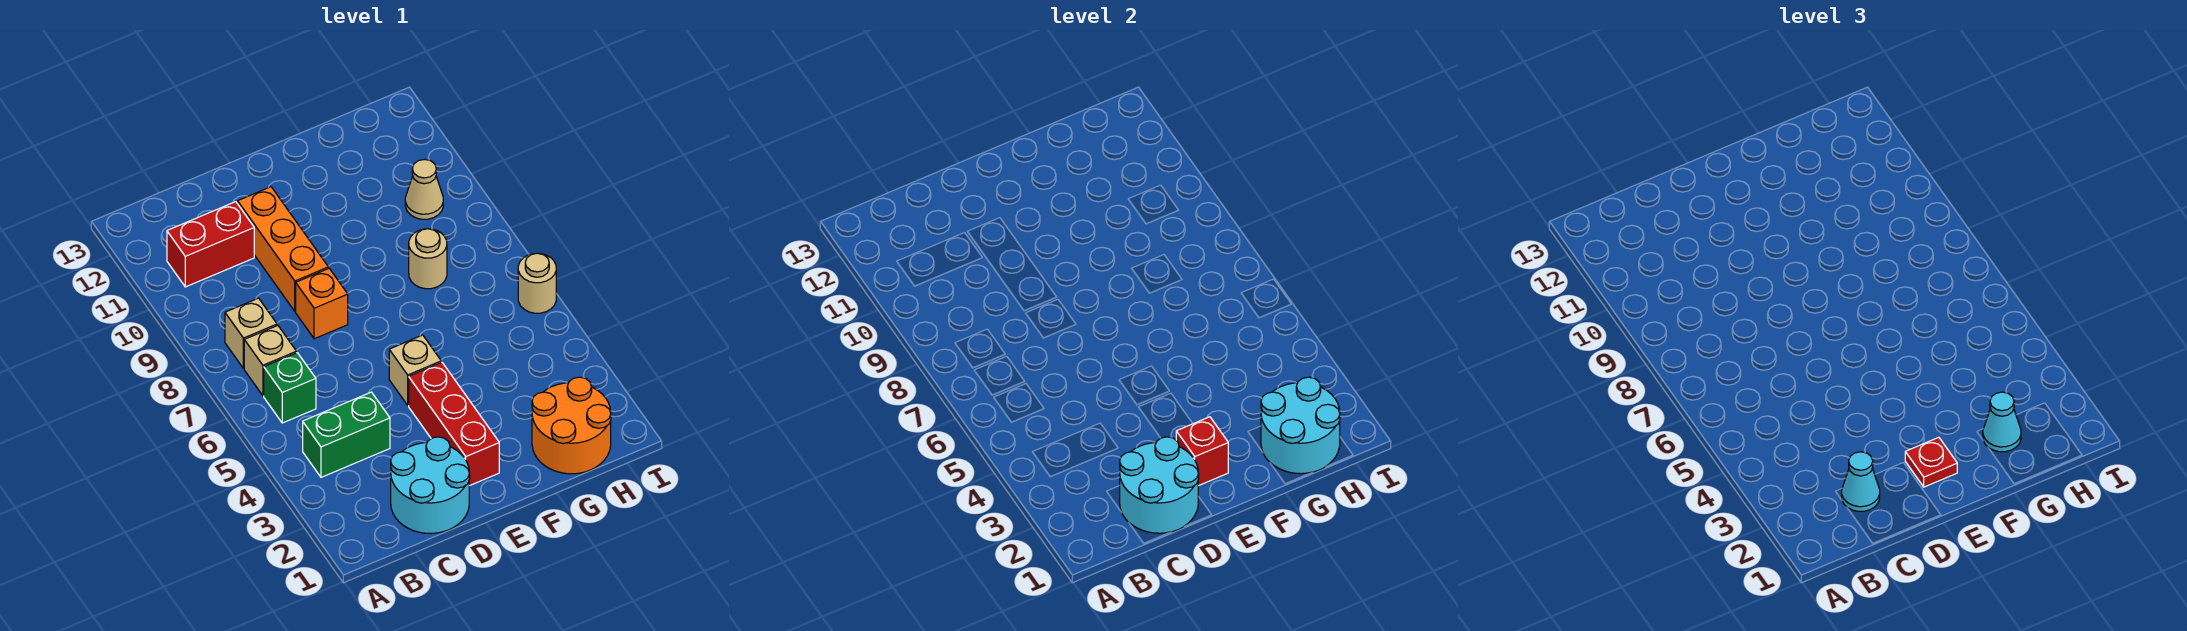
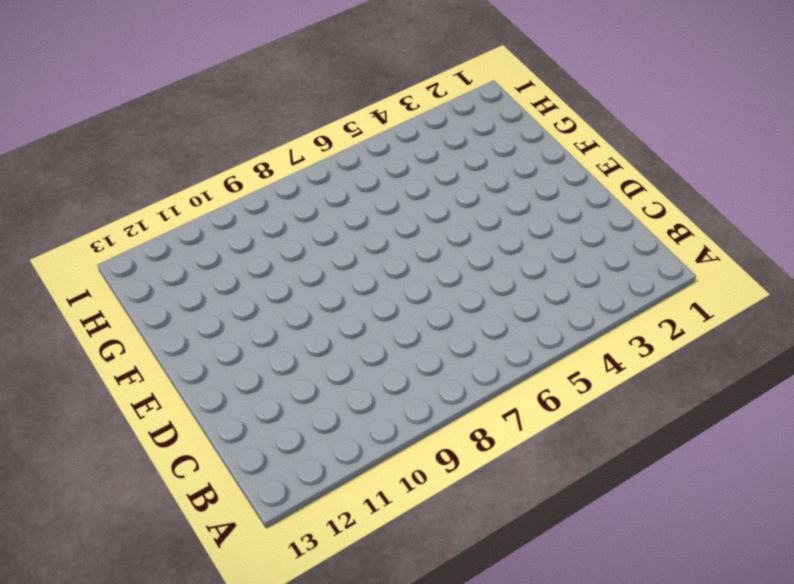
none -> green brick B4:C4 level 1
none -> green brick B6 level 1
none -> tan brick B7 level 1

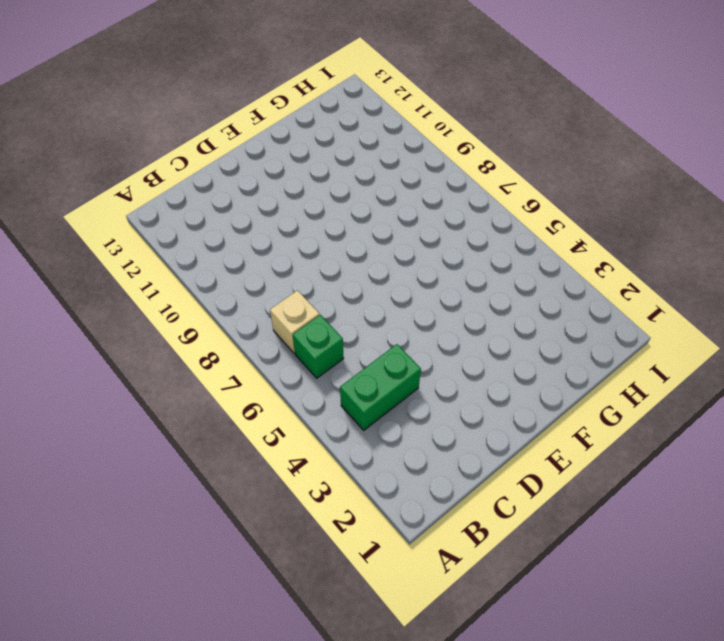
none -> tan brick B8 level 1
none -> red brick B11:C11 level 1
none -> cyan round brick C1:D2 level 1

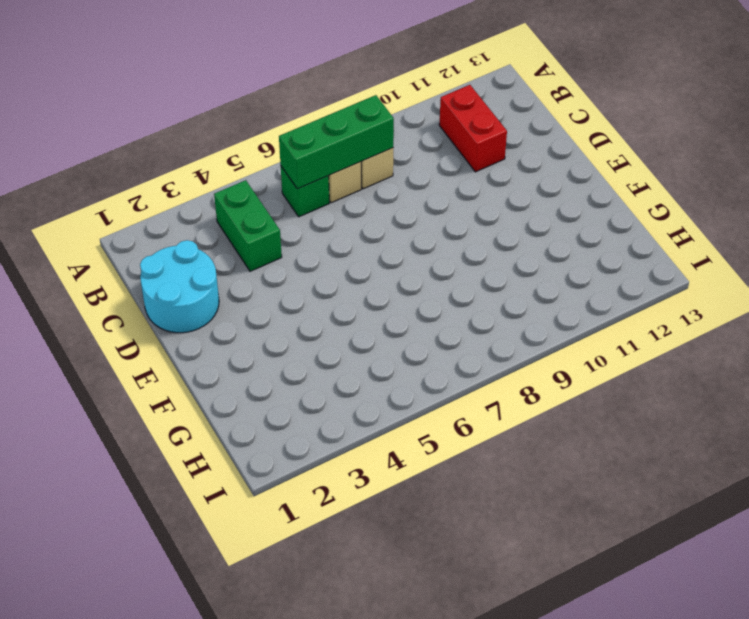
green brick B6:B8 level 2 -> none
none -> orange brick D8 level 1
none -> orange brick D9:D11 level 1
none -> red brick E2:E4 level 1

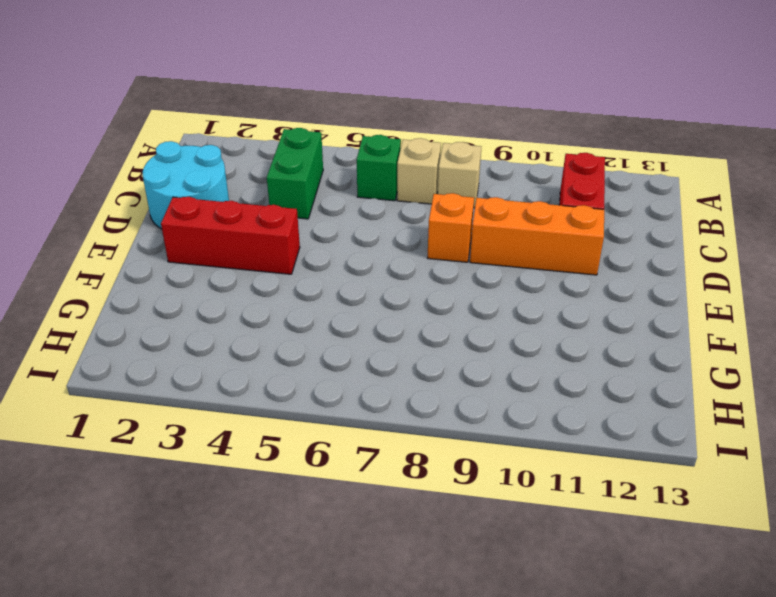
none -> tan brick E5 level 1
none -> orange round brick G1:H2 level 1
none -> tan round brick G8 level 1

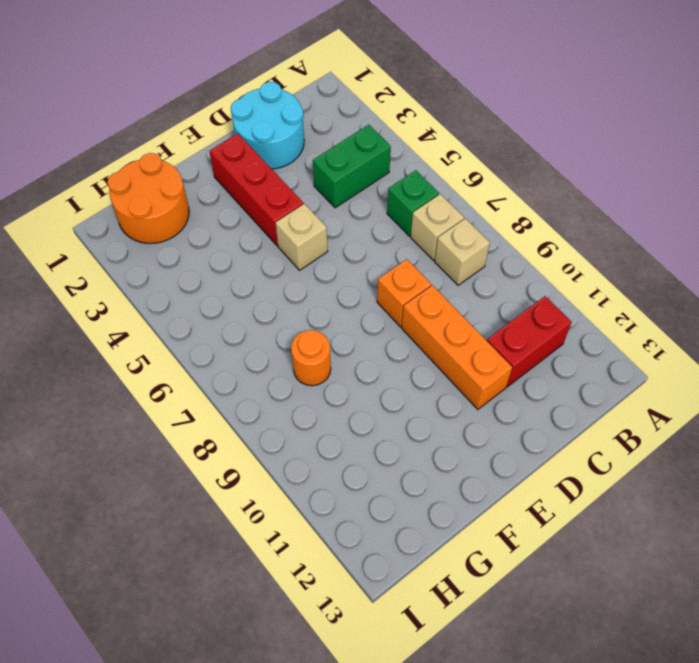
orange round brick G8 level 1 -> tan round brick G8 level 1
none -> tan cone H10 level 1
none -> tan round brick I6 level 1
none -> cyan round brick C1:D2 level 2

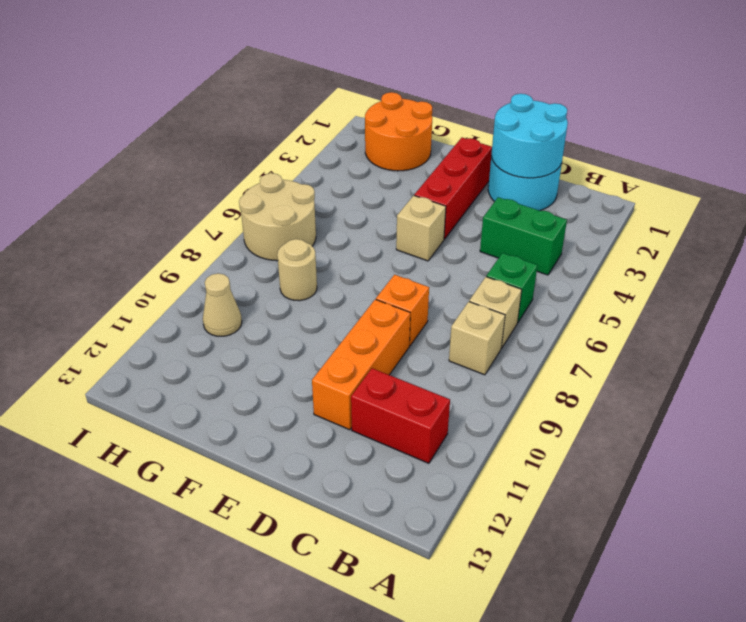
tan round brick H6:I7 level 1 -> tan round brick I6 level 1
none -> red brick E2 level 2
none -> cyan round brick G1:H2 level 2
none -> cyan cone C2 level 3

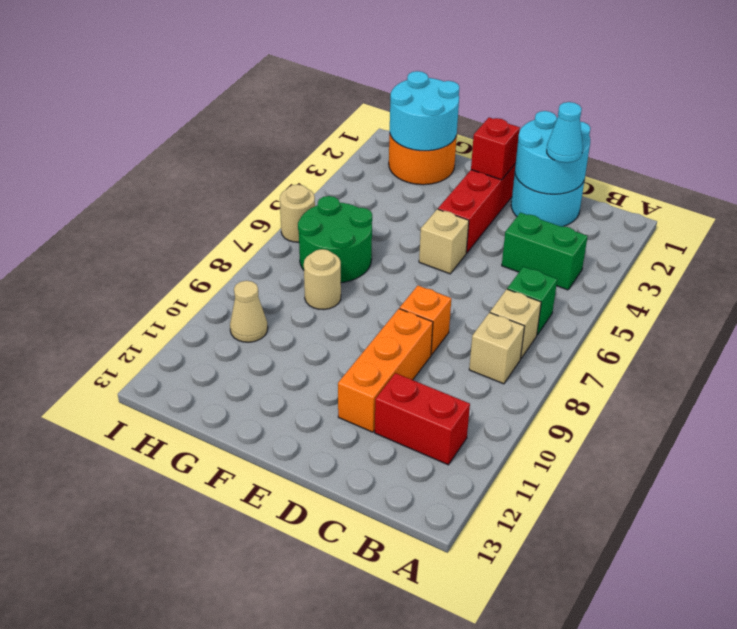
green round brick G6:H7 level 1 -> none
none -> red plate E2 level 3
none -> cyan cone G2 level 3

